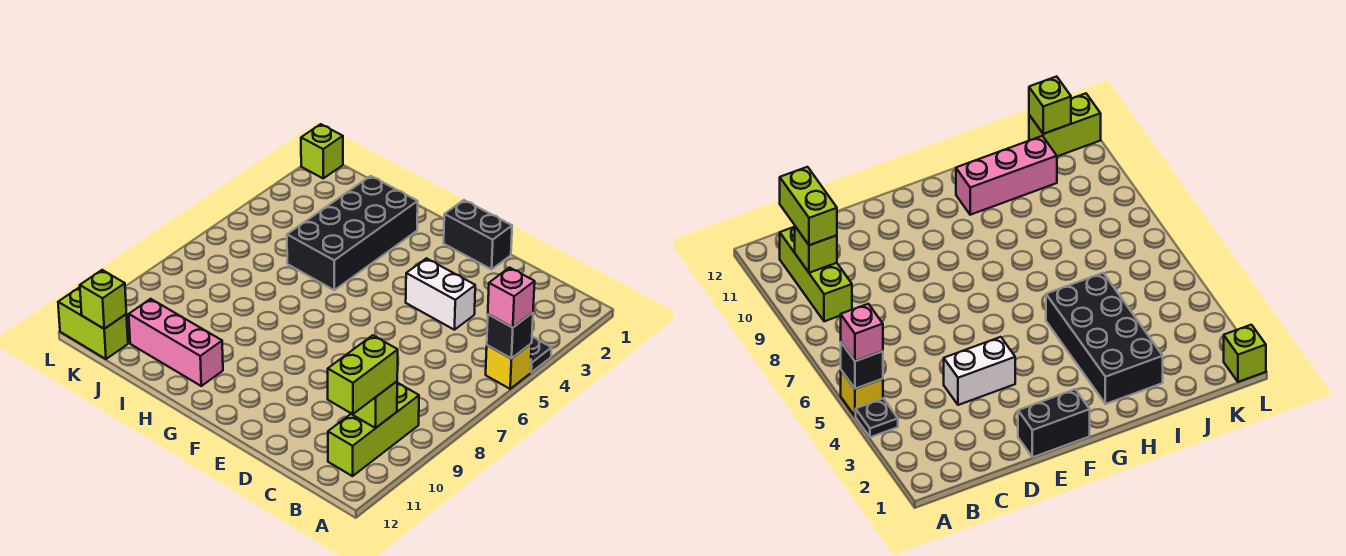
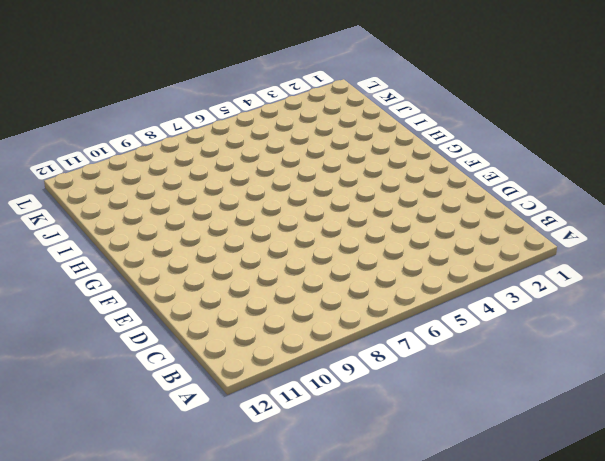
none -> black plate A4 level 1
none -> yellow brick A5 level 1
none -> lime brick B9:B11 level 1

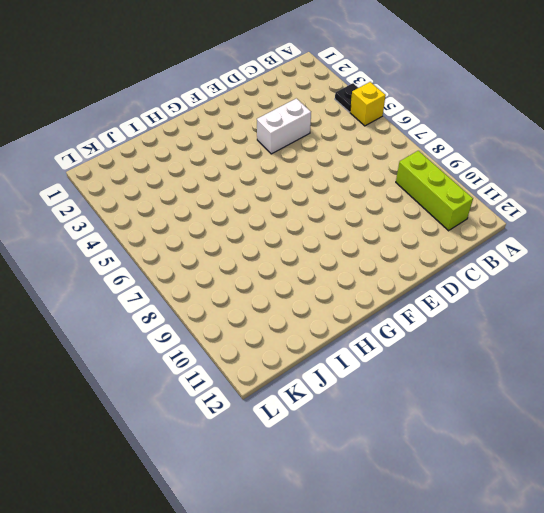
none -> black brick E1:F1 level 1
none -> black brick H2:I5 level 1
none -> pink brick H11:J11 level 1

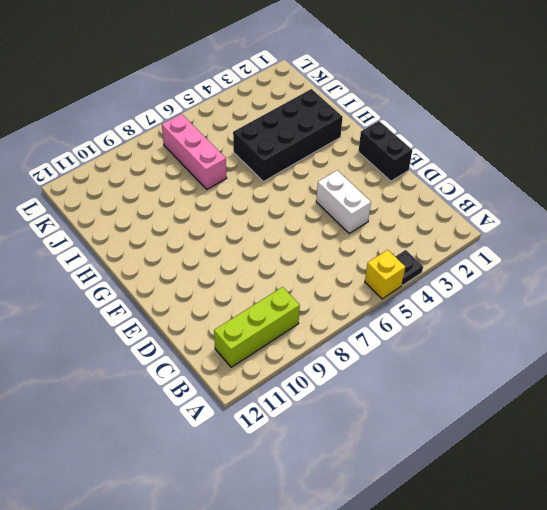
pink brick I7:K7 level 1 -> pink brick H11:J11 level 1
none -> lime brick K12:L12 level 1
none -> lime brick L1 level 1
none -> black brick A5 level 2

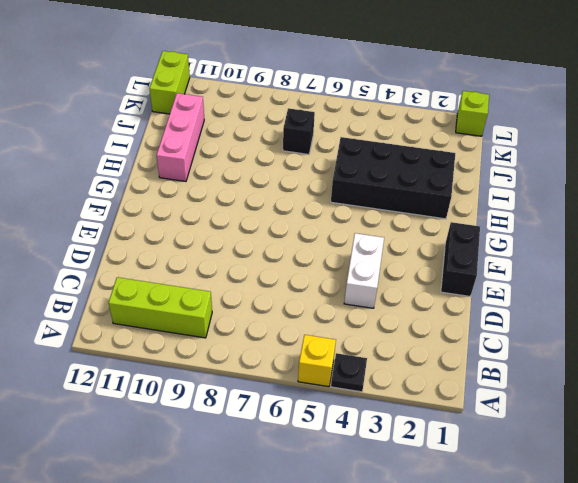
black brick J7 level 1 -> black brick A5 level 2
none -> lime brick B10 level 2
none -> lime brick K12 level 2
none -> pink brick A5 level 3

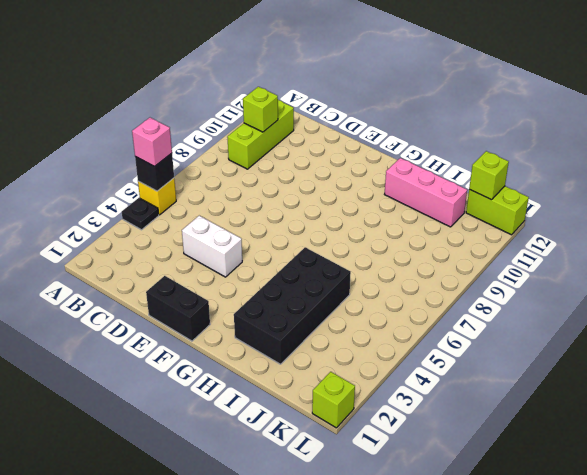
none -> lime brick B10:B11 level 3

